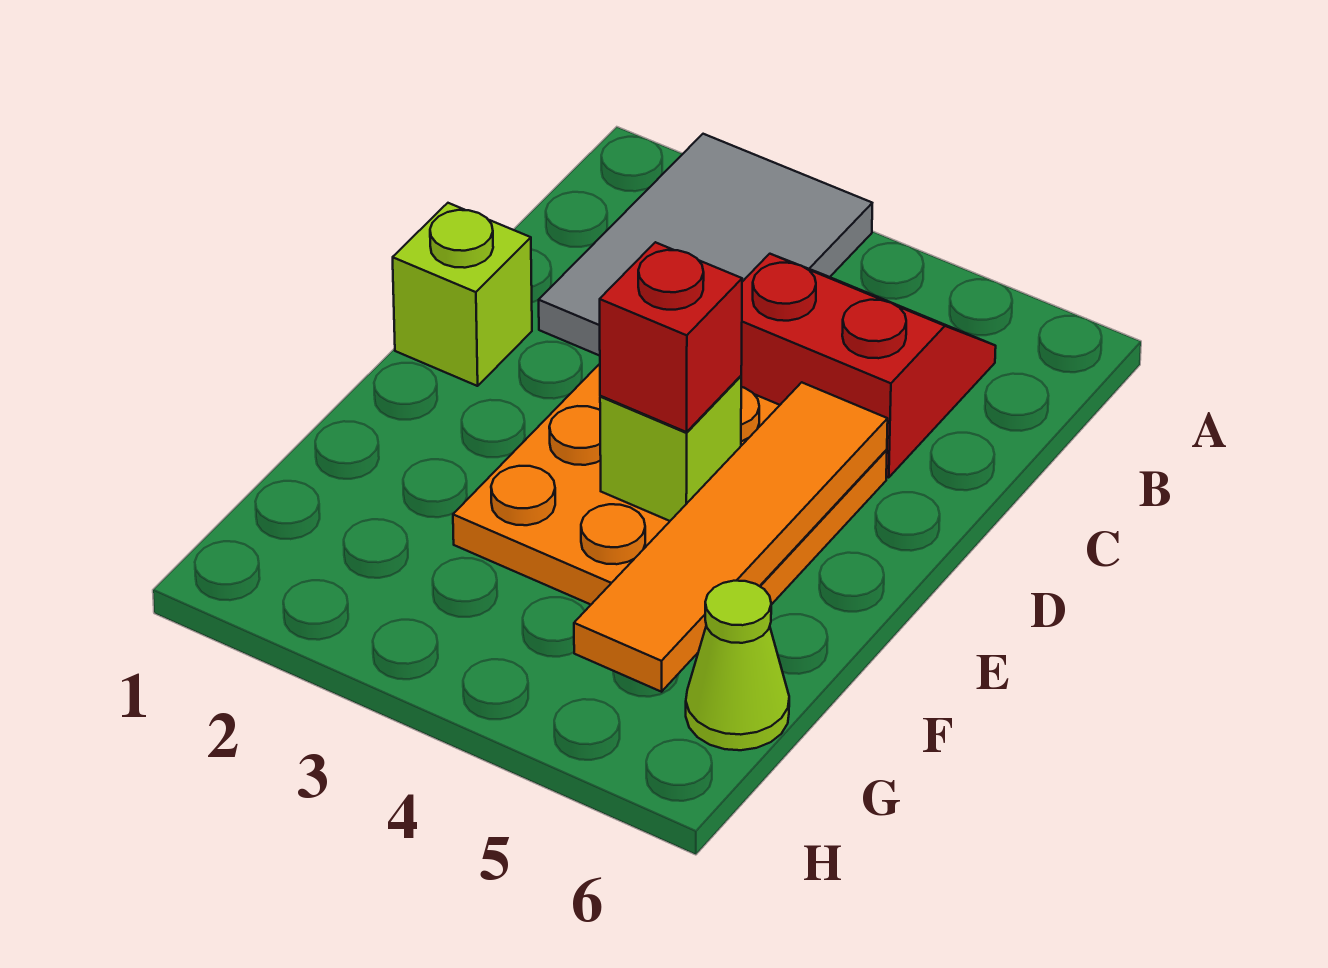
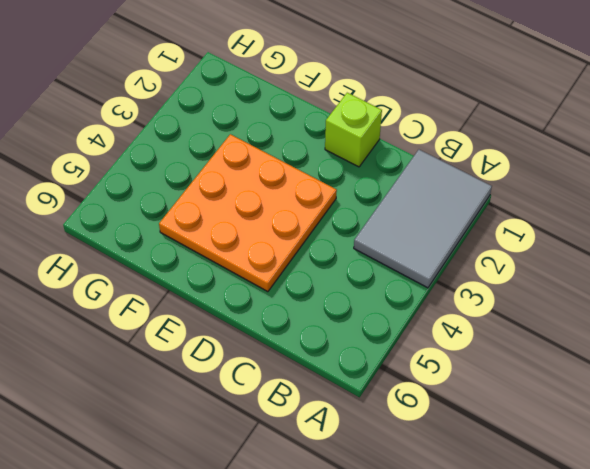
grey tile A1:B3 level 1 -> grey tile A2:C3 level 1
none -> red slope B4:C5 level 1 top C
none -> lime cone G6 level 1

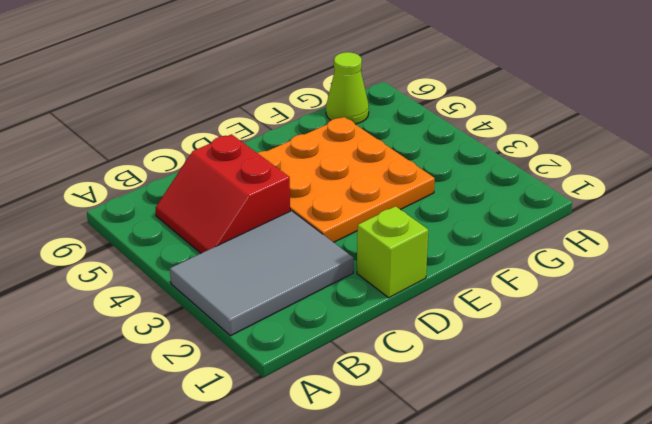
none -> orange tile D5:G5 level 2
none -> lime brick E4 level 2

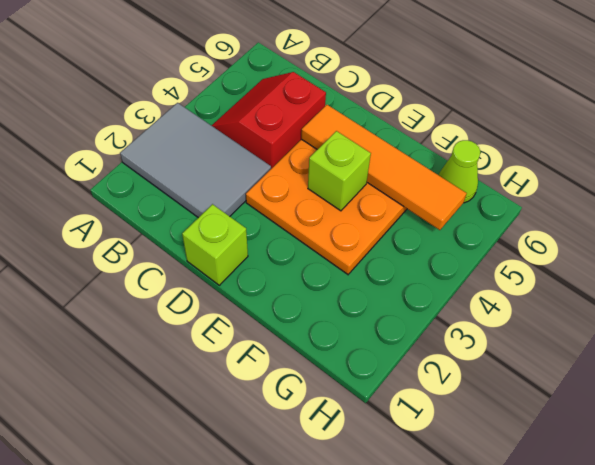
none -> red brick E4 level 3

